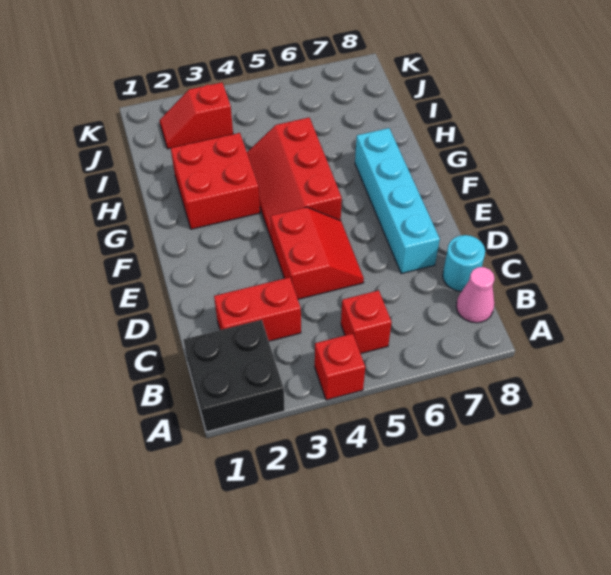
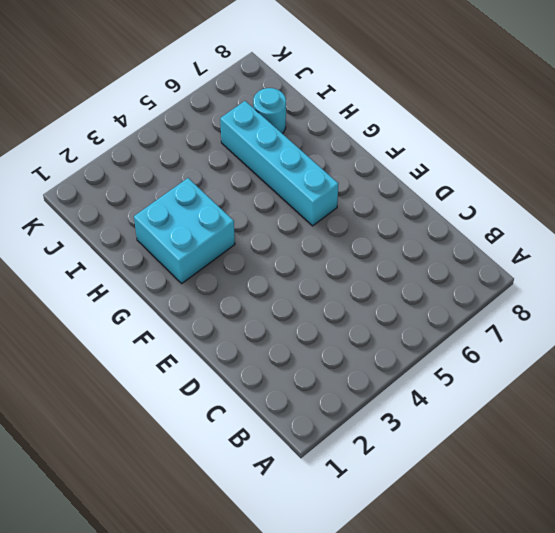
cyan brick F6:I6 level 1 -> cyan brick D7:G7 level 1
cyan brick G2:H3 level 1 -> red brick G2:H3 level 1
cyan round brick I7 level 1 -> cyan round brick C8 level 1
none -> black brick A1:B2 level 1
none -> red brick A4 level 1

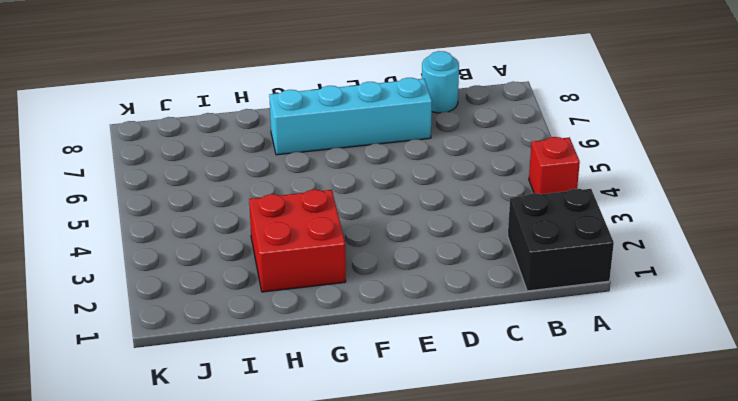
none -> red brick B5 level 1
none -> pink cone B8 level 1

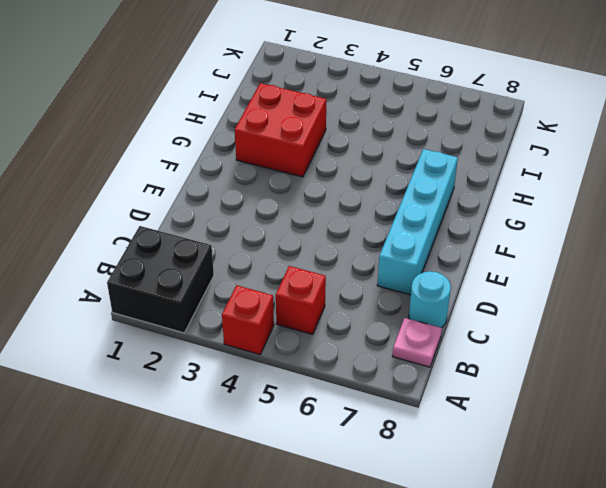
pink plate B8 level 1 -> pink cone B8 level 1
none -> red brick C2:C3 level 1
none -> red slope D4:E5 level 1 top 4

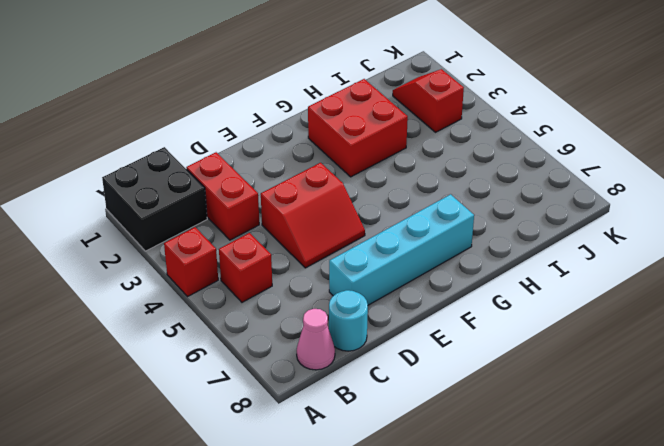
none -> red slope F4:H5 level 1 top 5

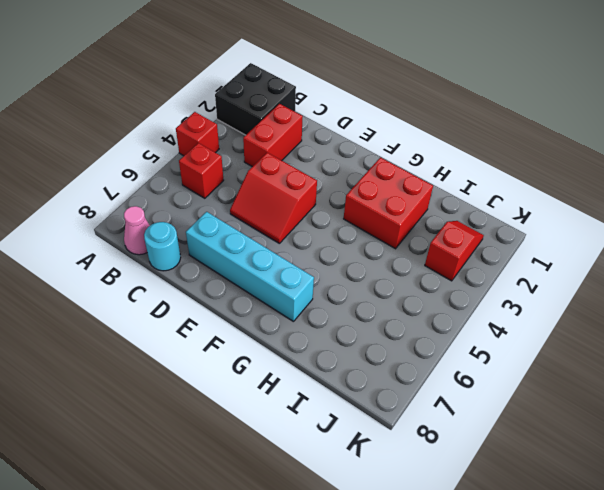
none -> red slope F4:H5 level 1 top 5

